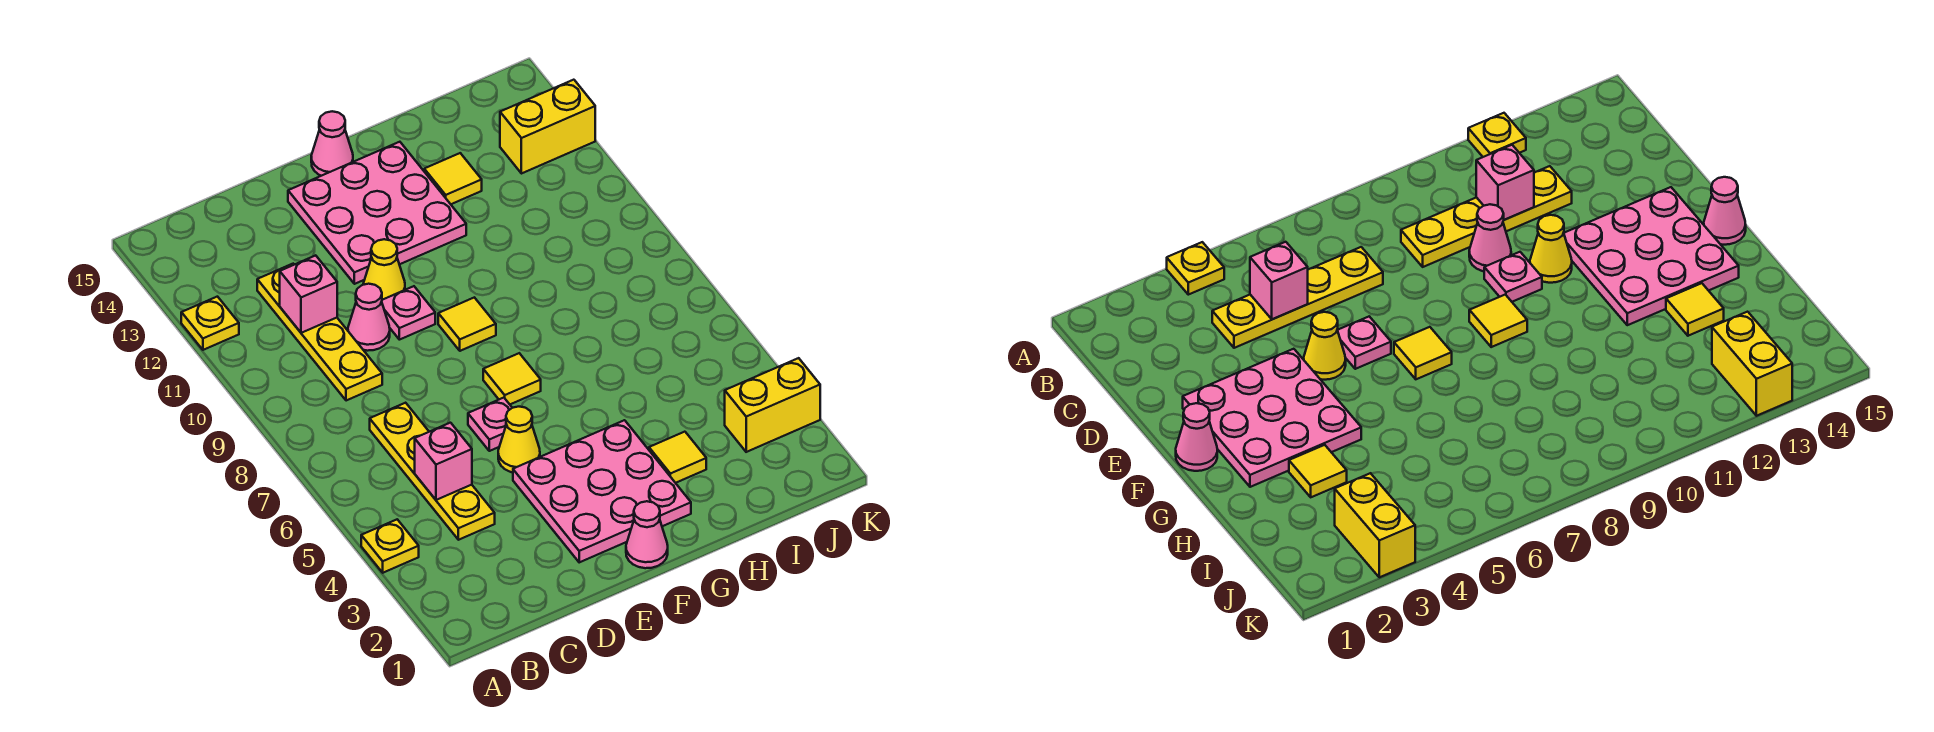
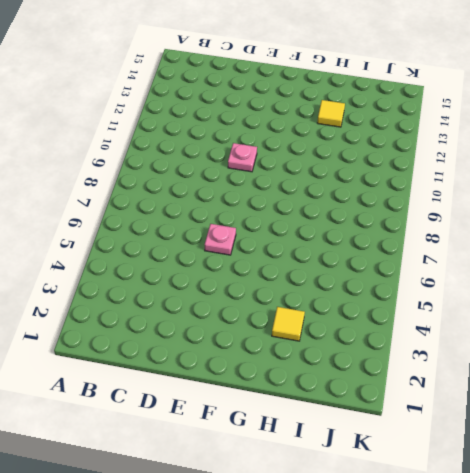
none -> yellow plate A4 level 1
none -> yellow plate A12 level 1
none -> yellow plate C4:C7 level 1

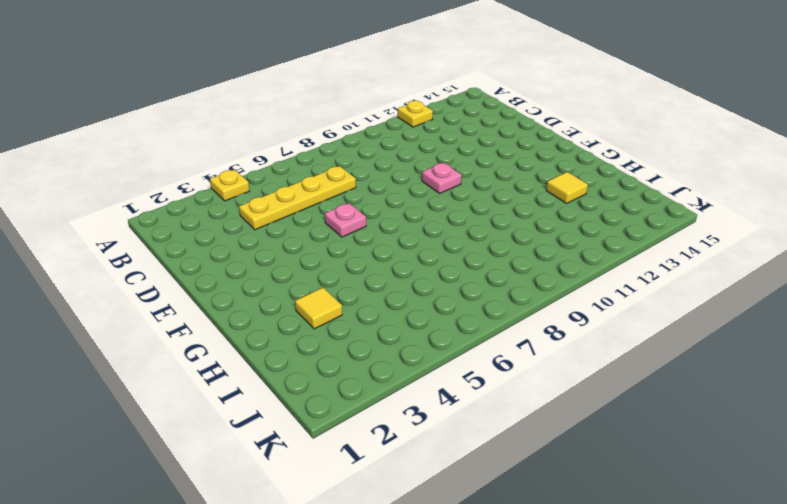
none -> yellow plate C9:C12 level 1
none -> pink cone D10 level 1
none -> pink plate E2:G4 level 1

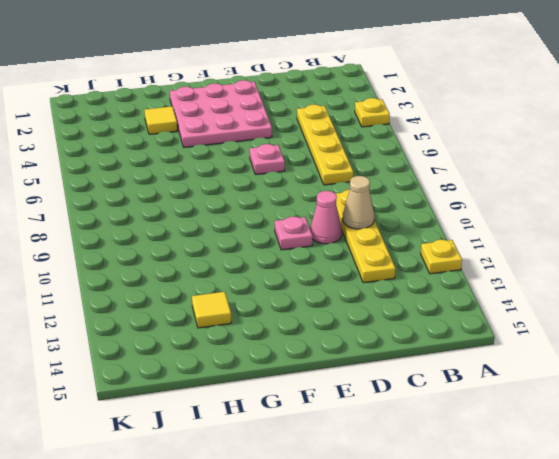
tan cone C10 level 2 -> none
none -> yellow cone E5 level 1
none -> yellow cone E11 level 1
none -> pink plate E12:G14 level 1

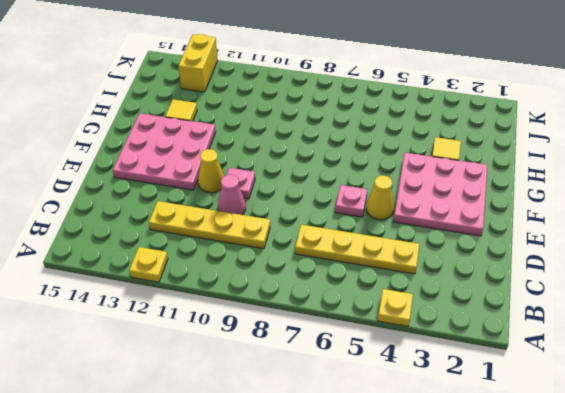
none -> pink cone F1 level 1
none -> yellow tile F7 level 1
none -> yellow tile F9 level 1

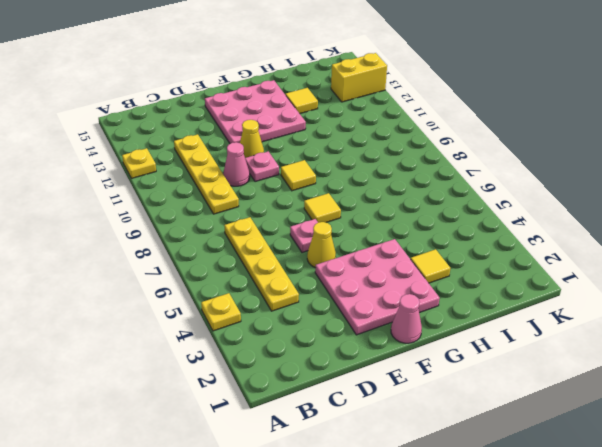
none -> pink cone F15 level 1
none -> yellow brick J3:K3 level 1
none -> pink brick C5 level 2

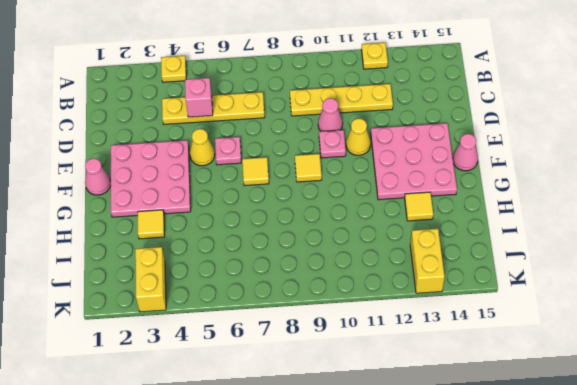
none -> pink brick C11 level 2

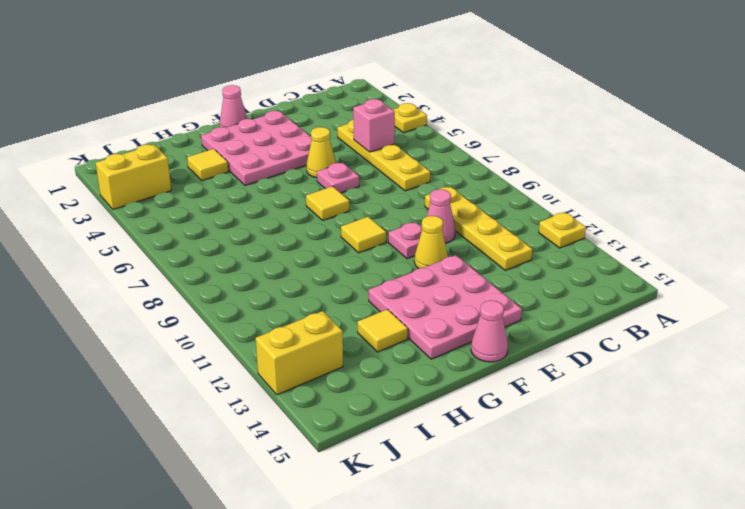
none -> pink brick C11 level 2

